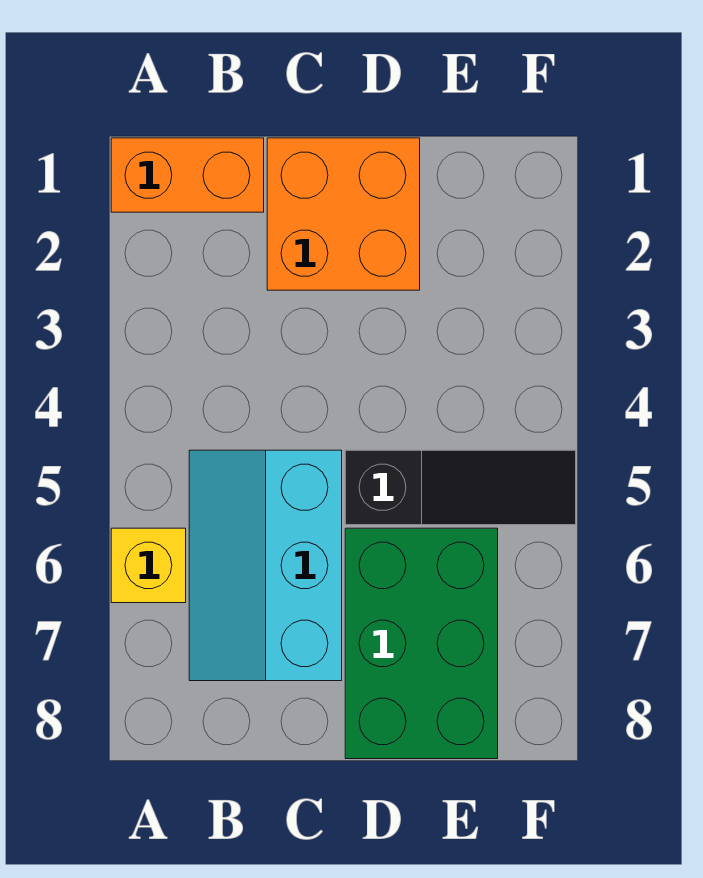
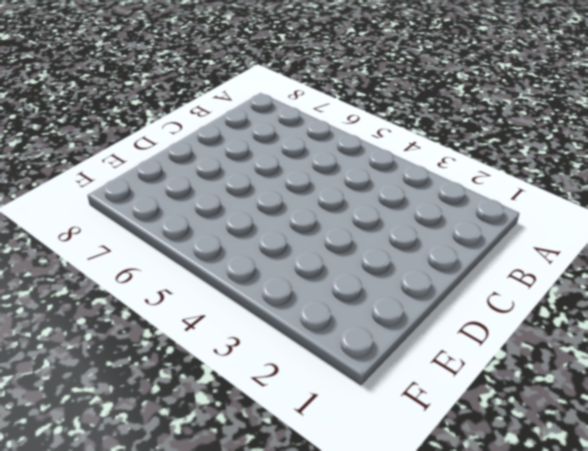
none -> orange brick A1:B1 level 1
none -> yellow brick A6 level 1

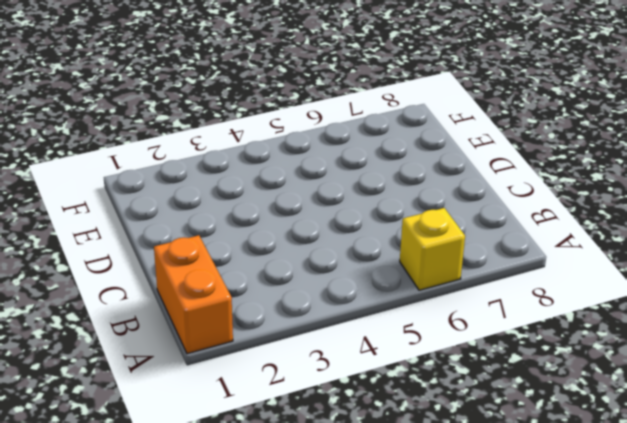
none -> cyan slope B5:C7 level 1 top C
none -> orange brick C1:D2 level 1

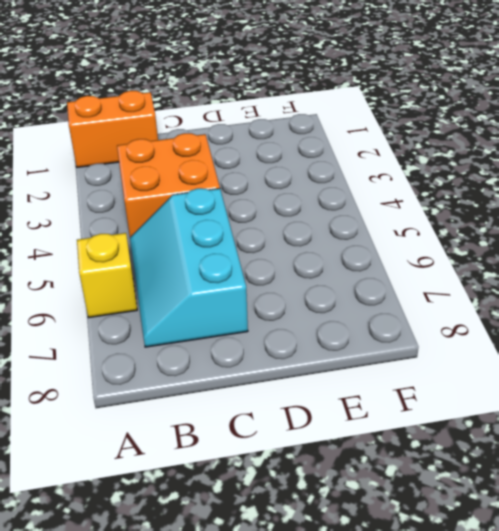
orange brick B3:C4 level 1 -> orange brick C1:D2 level 1
none -> black slope D5:F5 level 1 top D
none -> green brick D6:E8 level 1

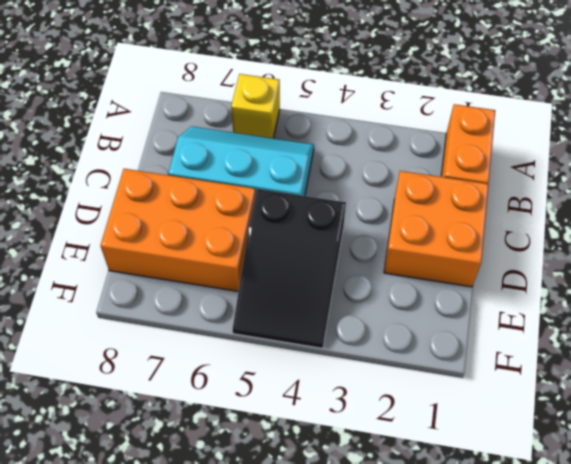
black slope D4:F5 level 1 top D -> black slope D5:F5 level 1 top D
orange brick D6:E8 level 1 -> green brick D6:E8 level 1

